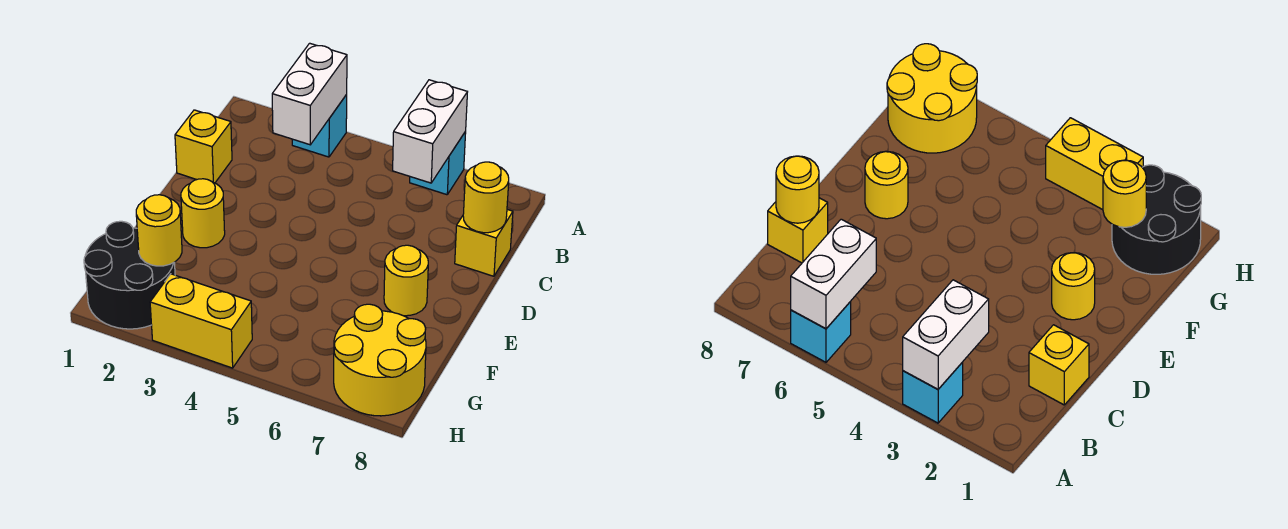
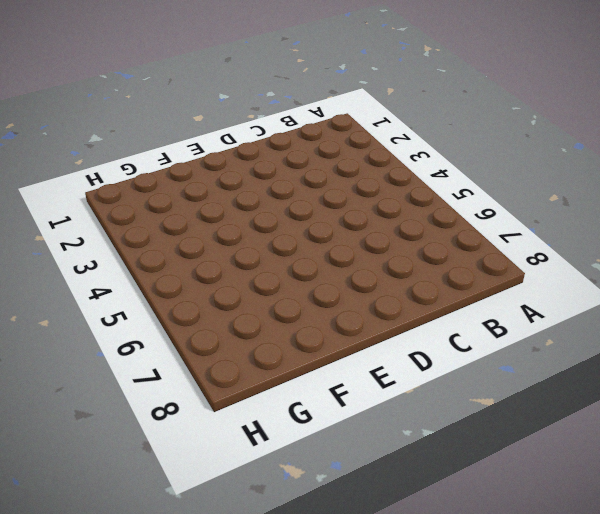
none -> cyan brick A3 level 1
none -> cyan brick A6 level 1
none -> yellow brick C1 level 1

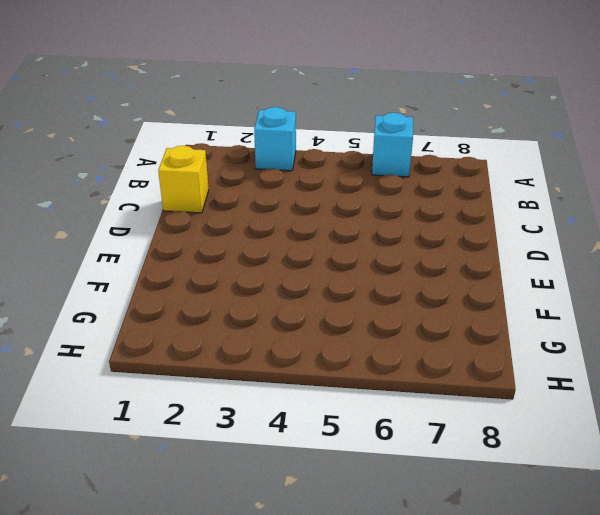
none -> yellow brick C8 level 1
none -> yellow round brick E2 level 1
none -> yellow round brick E7 level 1

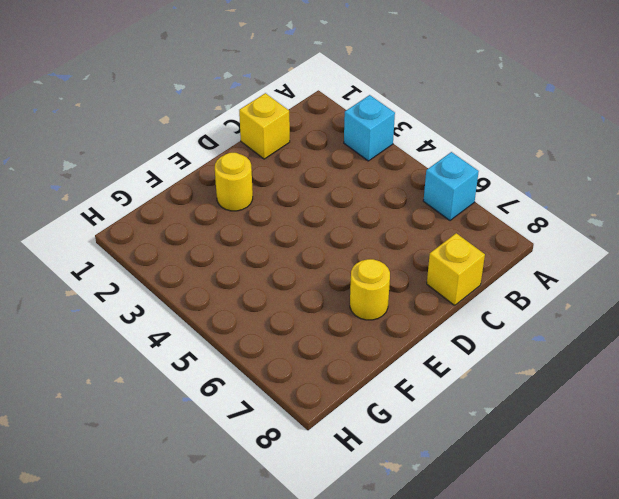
none -> black round brick G1:H2 level 1
none -> yellow round brick G7:H8 level 1
none -> yellow brick H3:H4 level 1

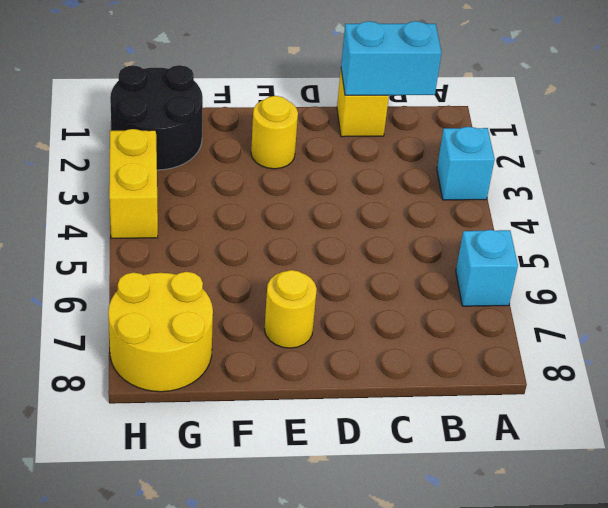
cyan brick B1:C1 level 2 -> none
none -> yellow brick C8 level 1
none -> white brick A3:B3 level 2
none -> white brick A6:B6 level 2

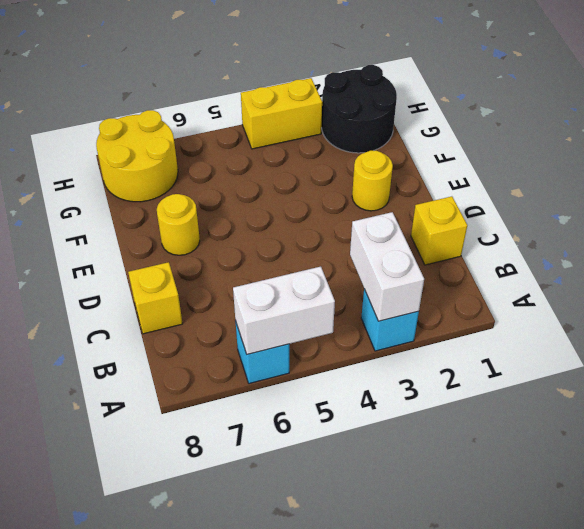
white brick A5:A6 level 2 -> white brick A6:B6 level 2
none -> yellow round brick C8 level 2
none -> yellow round brick G2 level 2

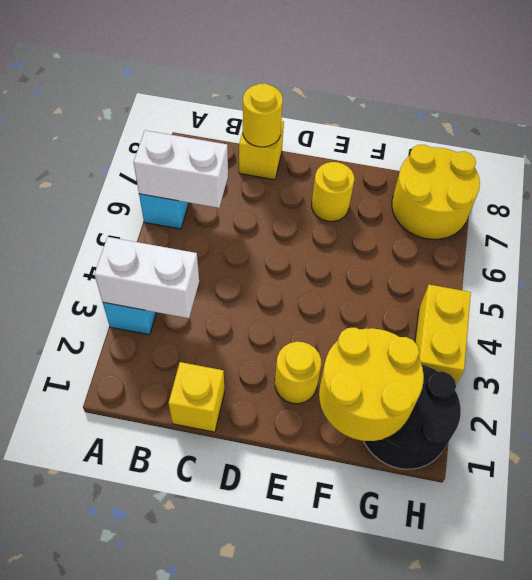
yellow round brick F1:G2 level 2 -> yellow round brick G2 level 2

